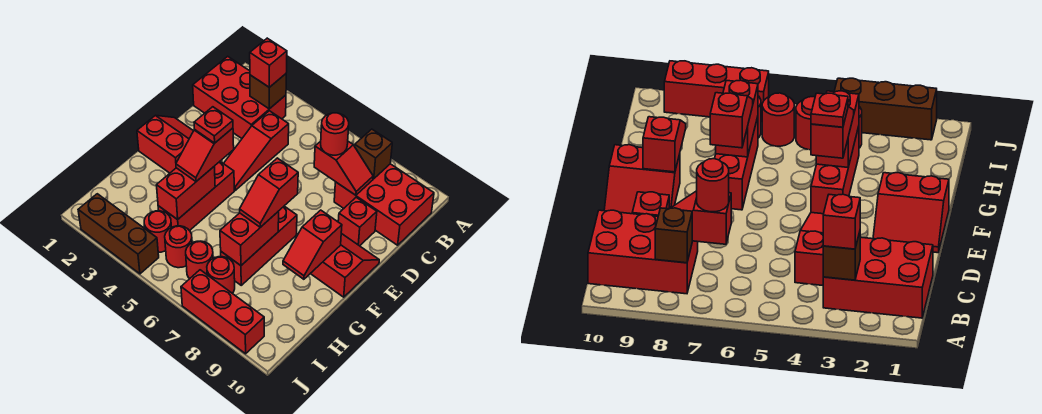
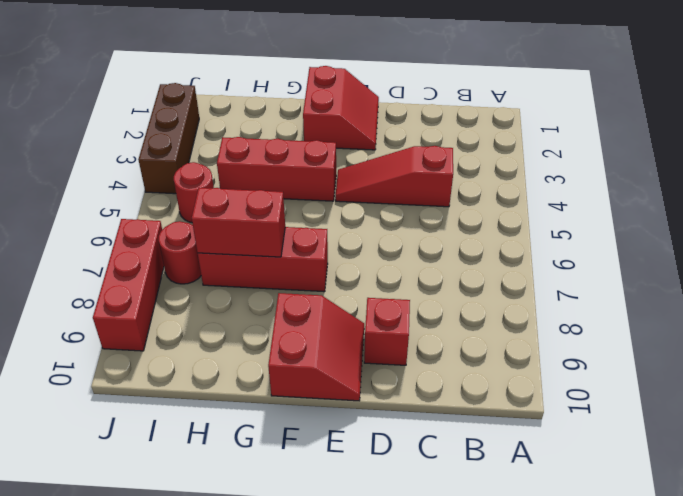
none -> red brick B1:C3 level 1
none -> red brick B8:C10 level 1
none -> red round brick I4 level 1

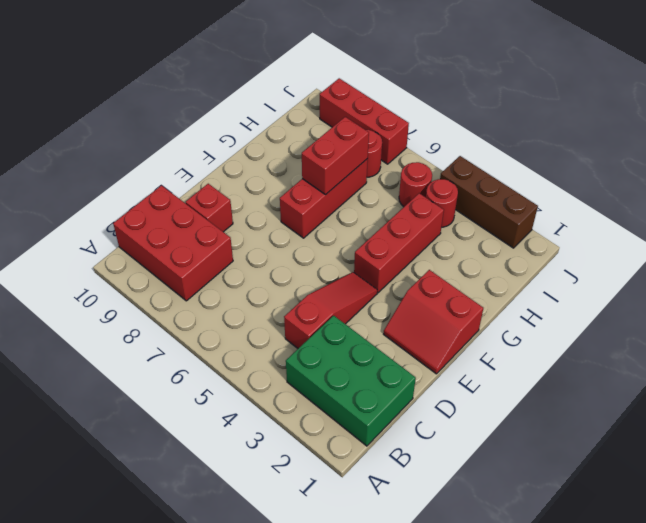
green brick B1:C3 level 1 -> red brick B1:C3 level 1
none -> red slope E9:F10 level 1 top F
none -> red round brick I6 level 1
none -> brown brick B3 level 2

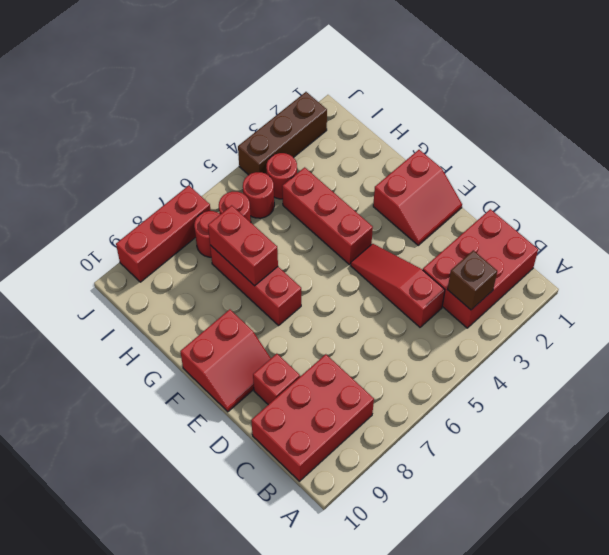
none -> brown brick B8 level 2
none -> red slope C7:C8 level 2 top 7
none -> red slope F9:G9 level 2 top F

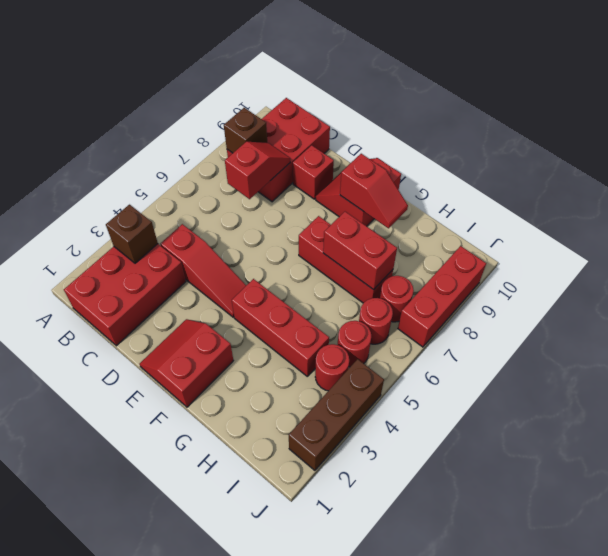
none -> red brick G4:H4 level 2
none -> red brick B3 level 3
none -> red round brick C7 level 3

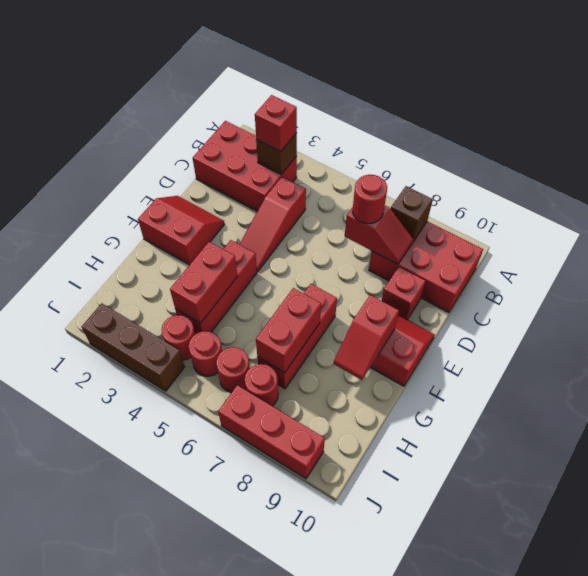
none -> red slope F4:G4 level 3 top F
none -> red slope F7:G7 level 3 top F
none -> red plate F4 level 4

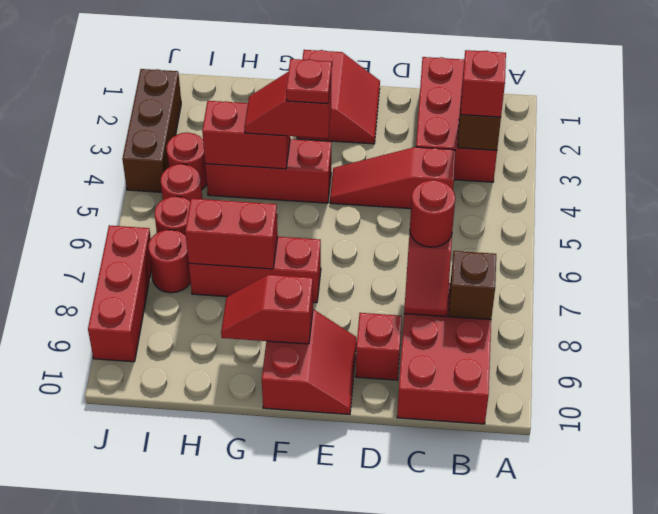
none -> red slope F7:G7 level 3 top F

